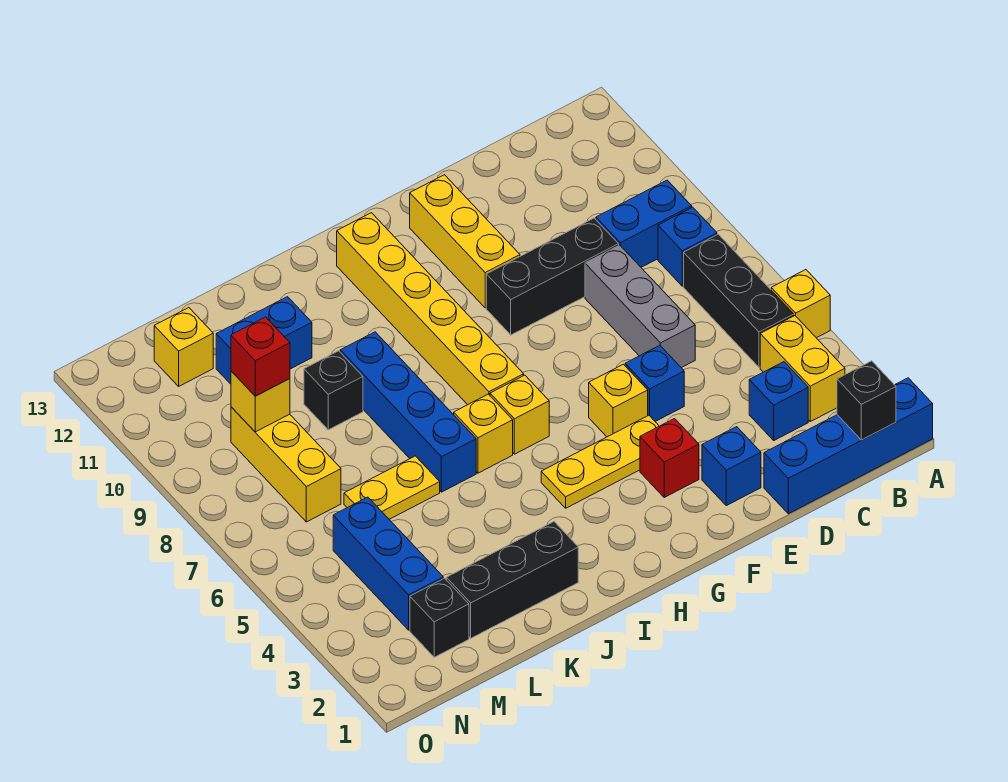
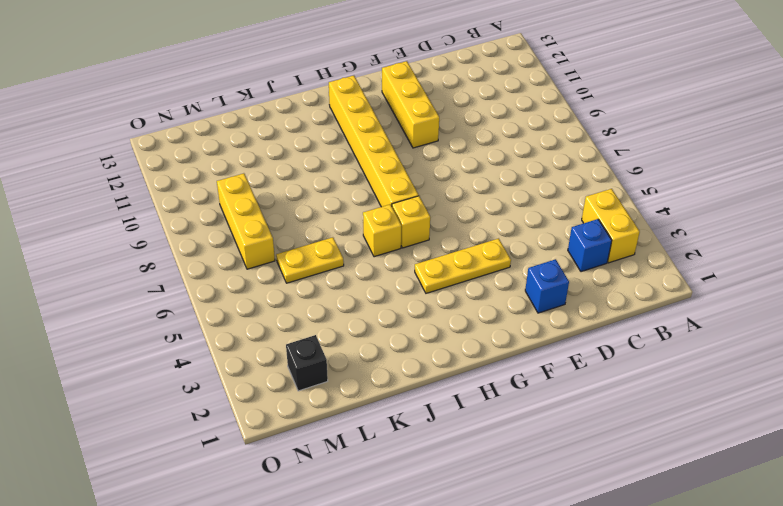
none -> blue brick A1:D1 level 1
none -> yellow brick A5 level 1
none -> black brick B5:B7 level 1
none -> blue brick B8 level 1

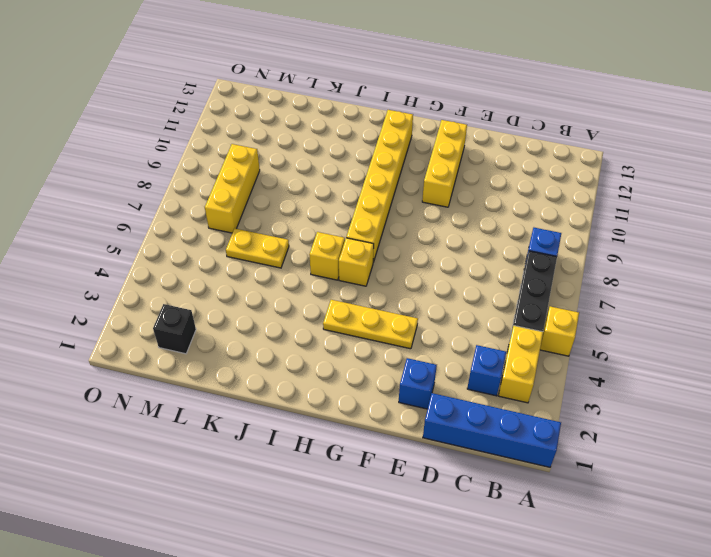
none -> blue brick B9:C9 level 1
none -> grey brick D6:D8 level 1
none -> black brick D9:F9 level 1
none -> blue brick E5 level 1

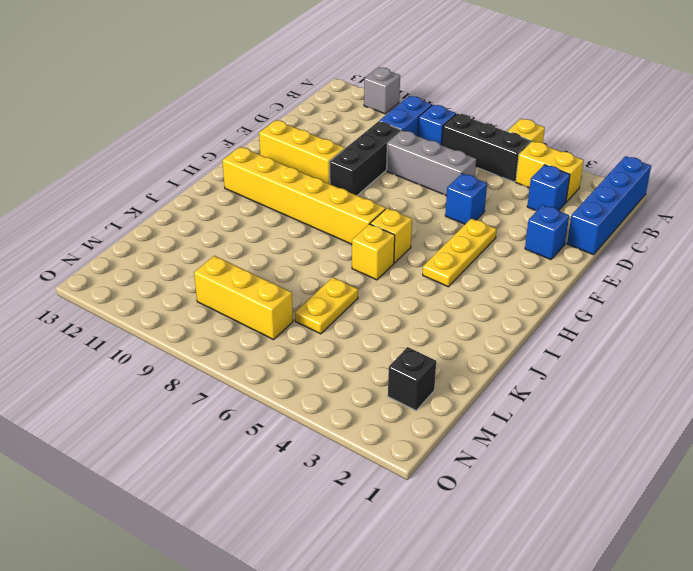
grey brick A11 level 1 -> none
none -> red brick F3 level 1
none -> yellow brick F5 level 1
none -> black brick J2:L2 level 1
none -> blue brick J6:J9 level 1

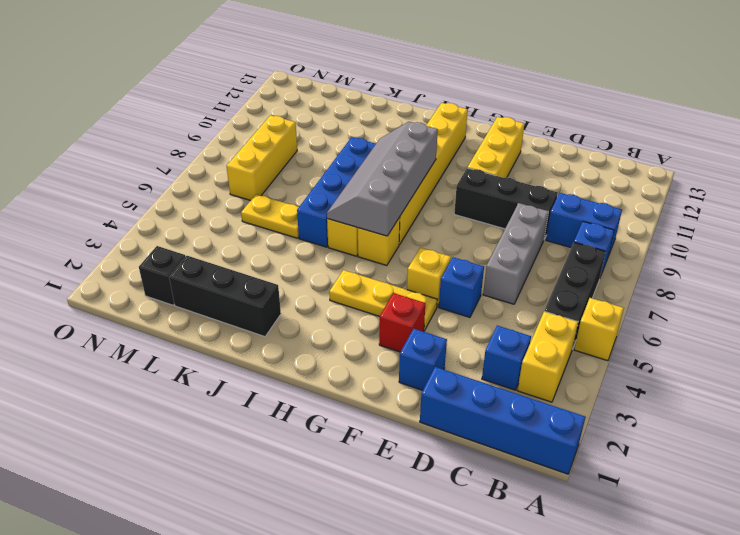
grey slope H6:I9 level 2 top H -> none
none -> black brick K9 level 1
none -> blue brick K11:L11 level 1
none -> blue brick M3:M5 level 1
none -> yellow brick M12 level 1

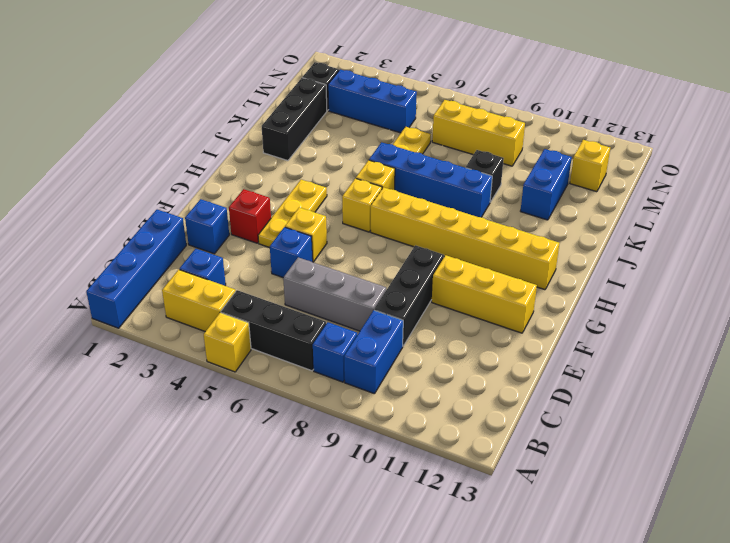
none -> black brick B1 level 2
none -> yellow brick M9 level 2
none -> red brick M9 level 3

